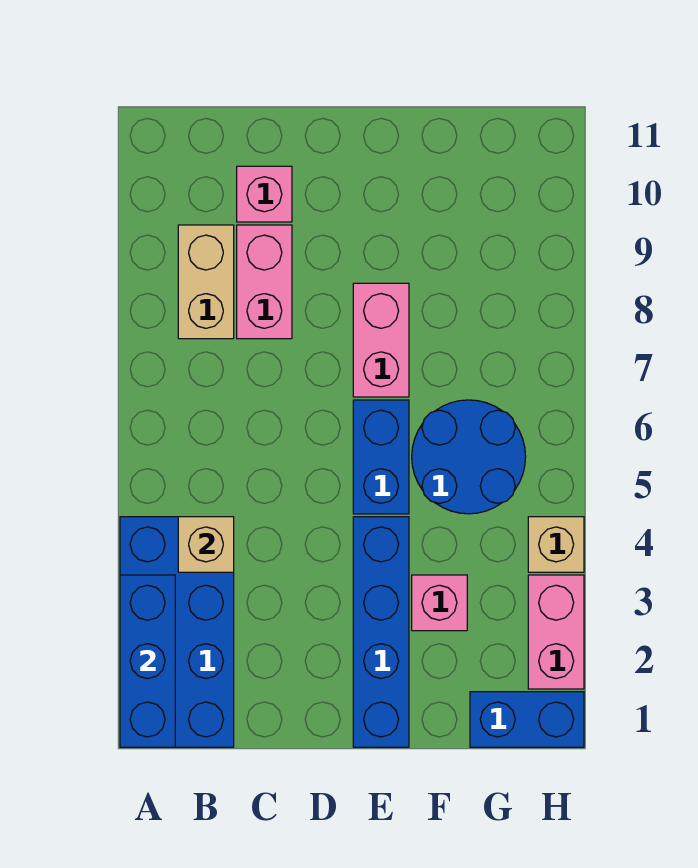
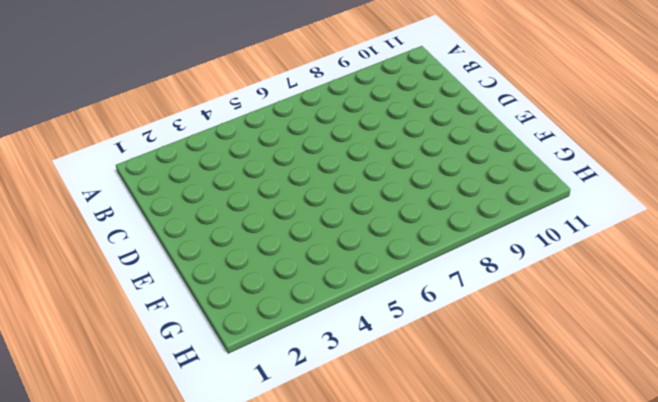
none -> blue brick A1:B4 level 1
none -> tan brick B8:B9 level 1
none -> pink brick C8:C9 level 1

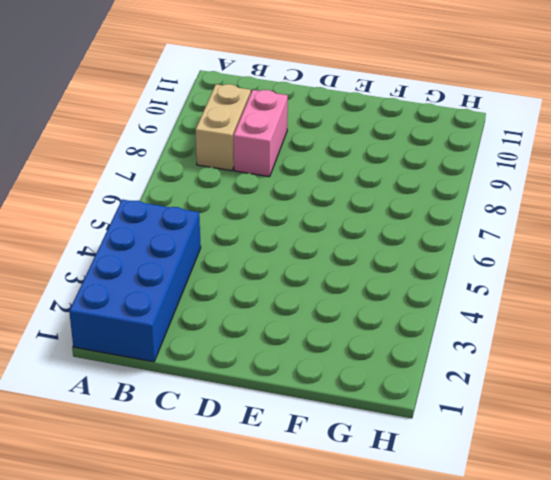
none -> pink brick C10 level 1
none -> blue brick E1:E4 level 1
none -> blue brick E5:E6 level 1

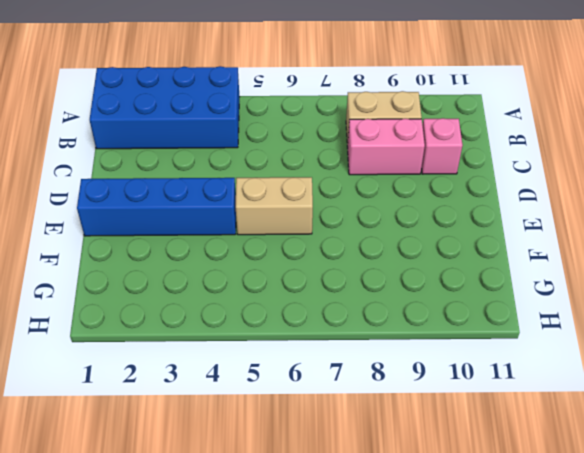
tan brick E5:E6 level 1 -> blue brick E5:E6 level 1
none -> pink brick E7:E8 level 1
none -> pink brick F3 level 1
none -> blue round brick F5:G6 level 1

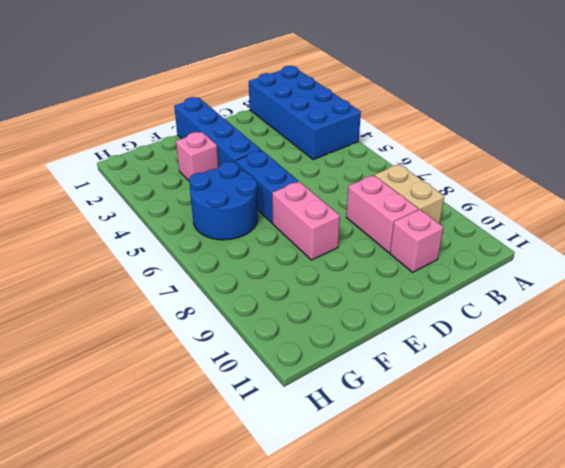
none -> blue brick G1:H1 level 1
none -> pink brick H2:H3 level 1
none -> tan brick H4 level 1

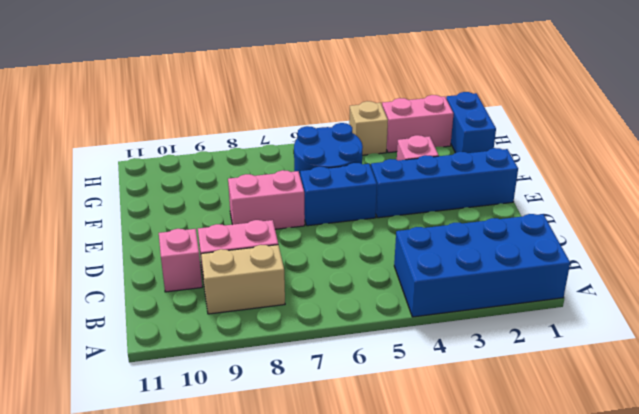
none -> blue brick A1:A3 level 2
none -> tan brick B4 level 2

